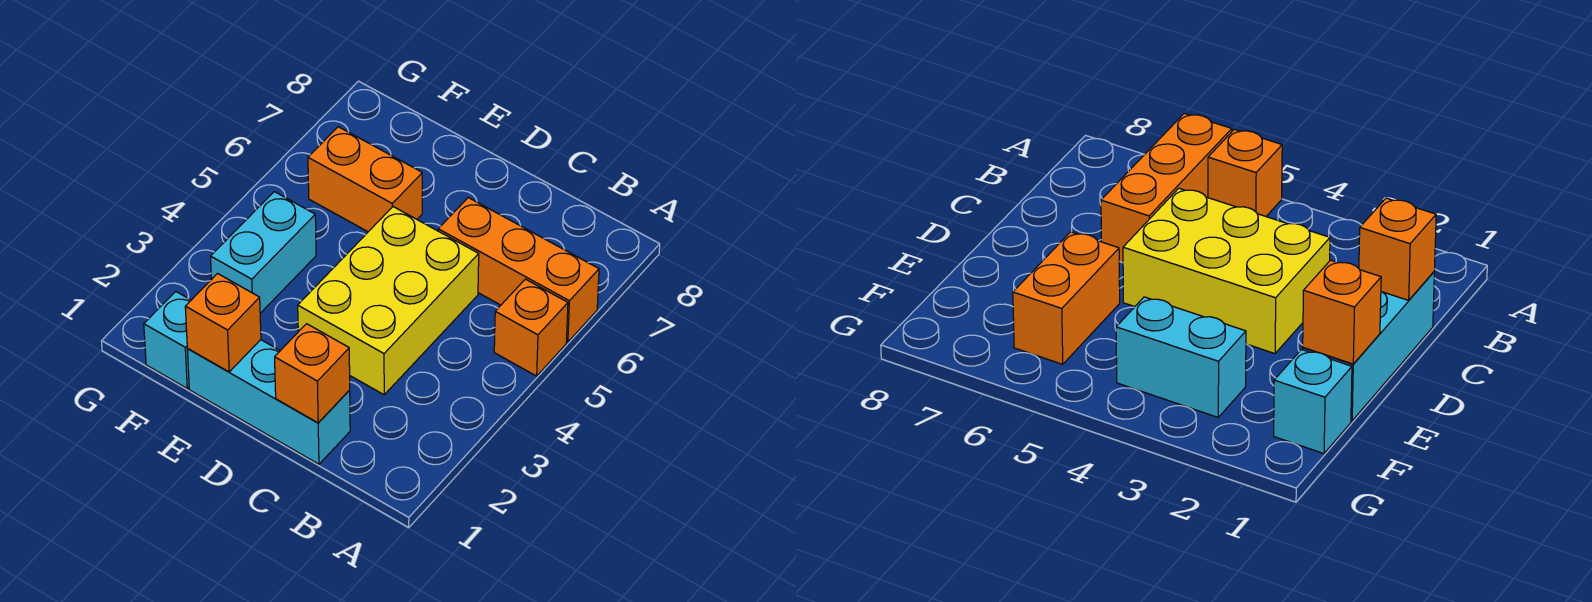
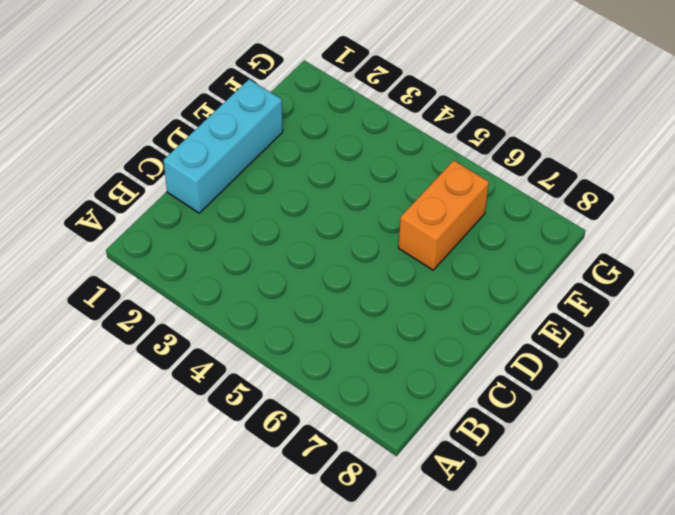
none -> orange brick A5 level 1
none -> orange brick A6:C6 level 1

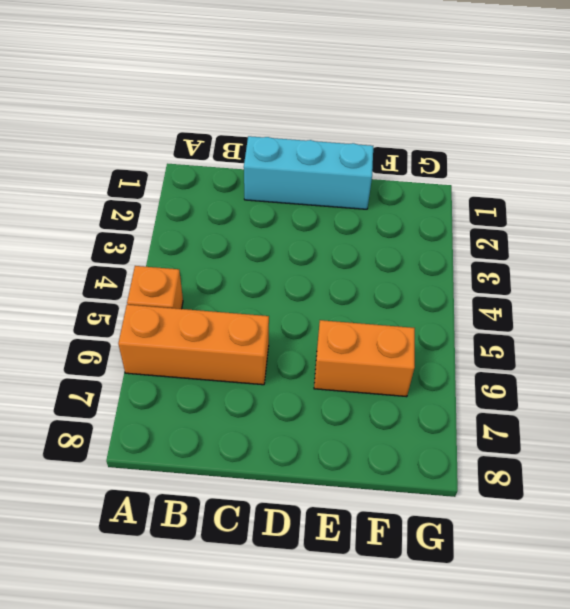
none -> yellow brick C3:D5 level 1
none -> cyan brick F1 level 1

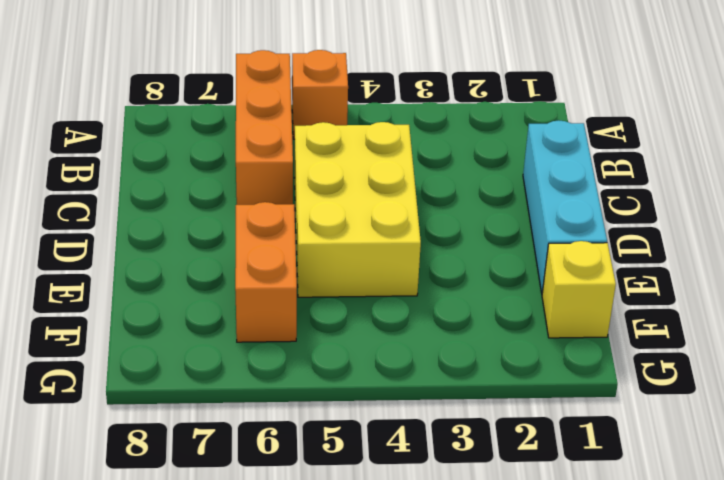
yellow brick C4:E5 level 1 -> yellow brick C3:D5 level 1
yellow brick F1 level 1 -> cyan brick F1 level 1
none -> cyan brick F3:F4 level 1
none -> orange brick C1 level 2

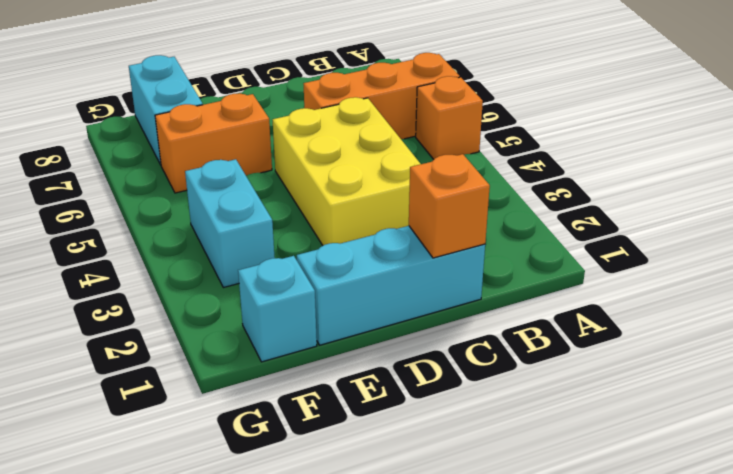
cyan brick F7:F8 level 1 -> none
none -> orange brick E1 level 2

